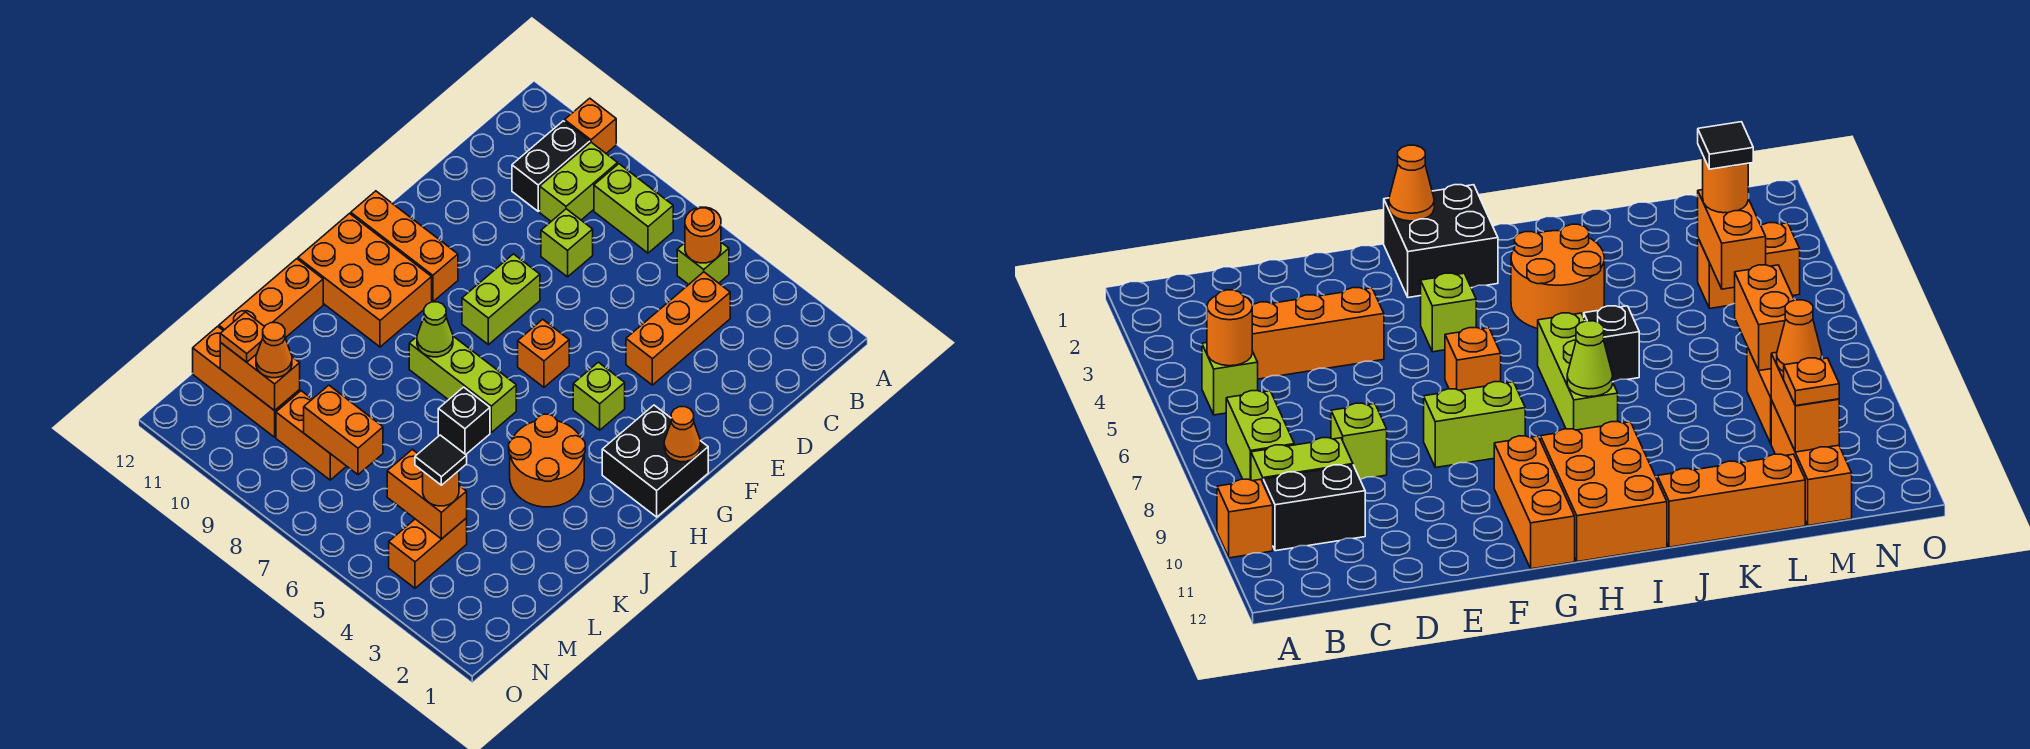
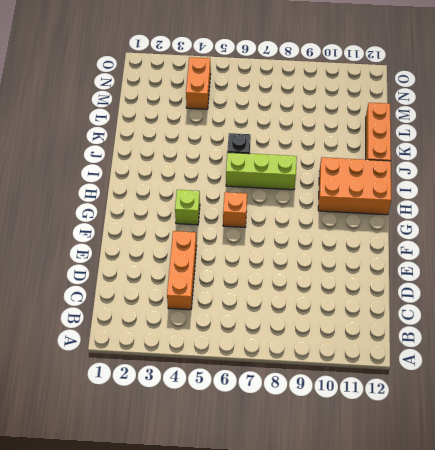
none -> orange brick A10 level 1
none -> lime brick B5 level 1
none -> lime brick B7:B8 level 1
none -> lime brick B9:C9 level 1

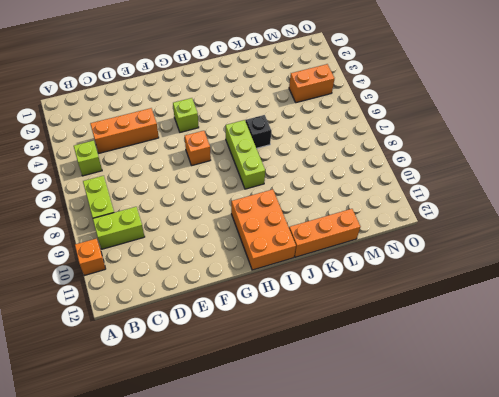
none -> black brick B10:C10 level 1
none -> lime brick D8 level 1
none -> lime brick F8:G8 level 1
none -> black brick G1:H2 level 1

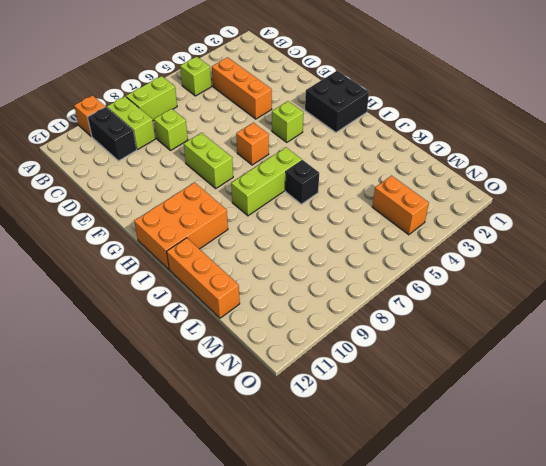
none -> orange brick G10:G12 level 1
none -> orange round brick I3:J4 level 1
none -> orange brick M8:M9 level 1
none -> orange brick M10:M12 level 1

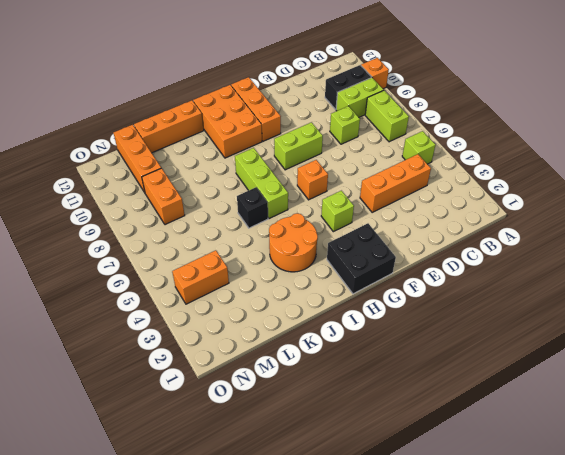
none -> orange round brick B5 level 2
none -> orange cone G1 level 2
none -> lime cone I8 level 2
none -> orange brick M4:M5 level 2

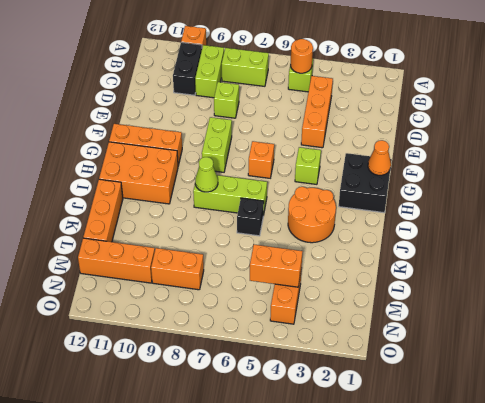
none -> orange brick M7:M8 level 2
none -> orange brick M10:M11 level 2
none -> orange round brick M4 level 3
none -> orange cone M10 level 3

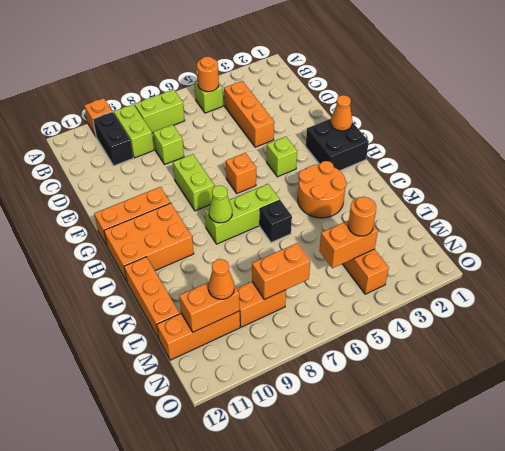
none -> orange plate M11 level 3
none -> black tile M4 level 4

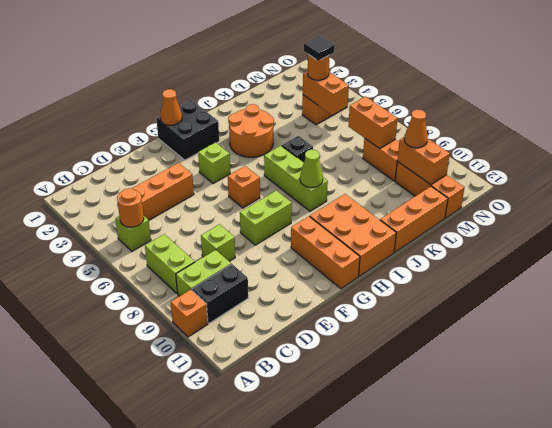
none -> orange plate M11 level 3

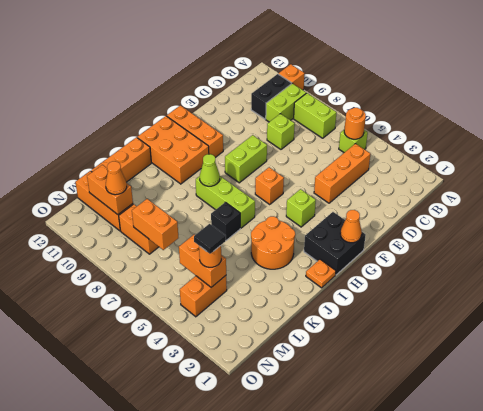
orange plate I1 level 1 -> orange plate M11 level 3

